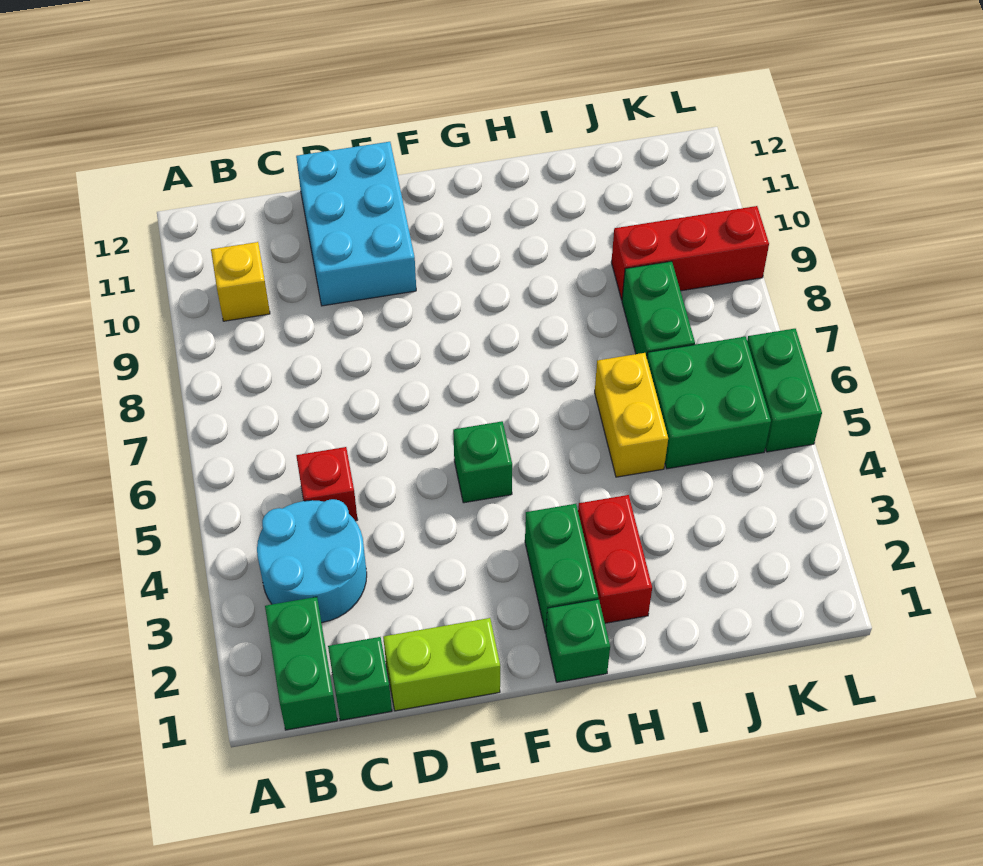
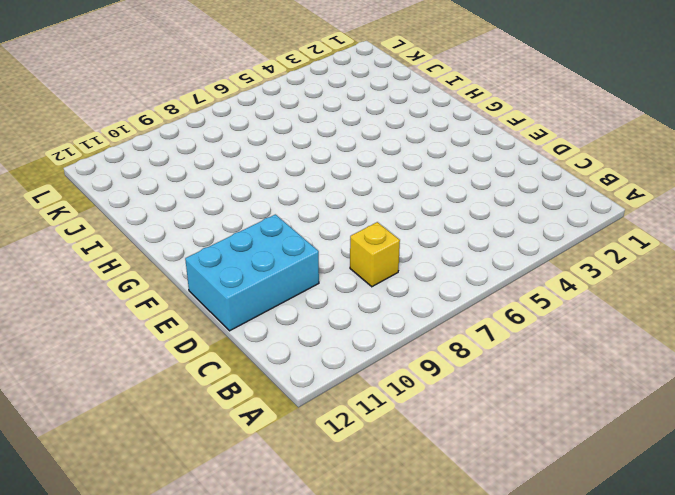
yellow brick C8 level 1 -> yellow brick B10 level 1
none -> green brick B1:B2 level 1
none -> cyan round brick B3:C4 level 1
none -> green brick C1 level 1

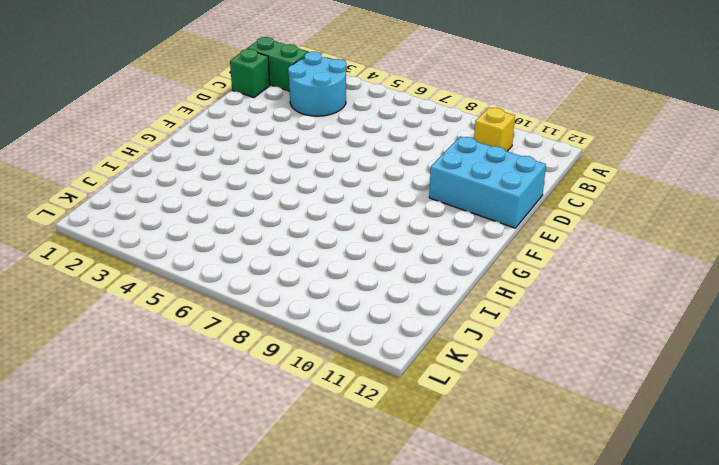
none -> red brick C5 level 1
none -> lime brick D1:E1 level 1
none -> green brick F5 level 1

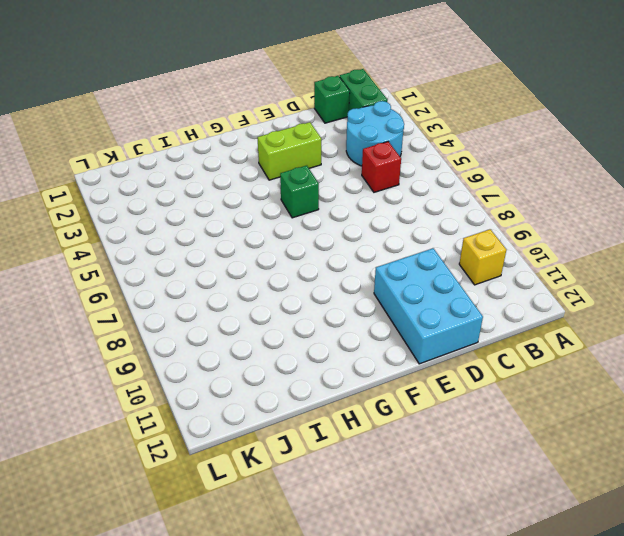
lime brick E3:F3 level 1 -> lime brick D1:E1 level 1
none -> green brick G1 level 1
none -> green brick G2:G3 level 1
none -> red brick H2:H3 level 1

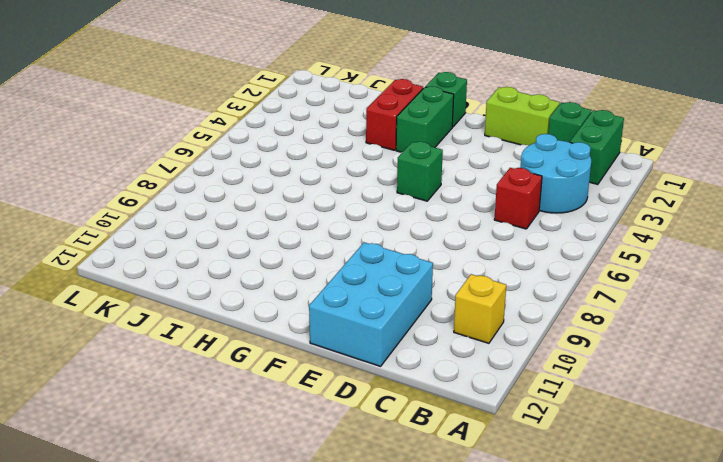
none -> yellow brick I5:I6 level 1
none -> green brick J5:K6 level 1
none -> green brick J7:J8 level 1

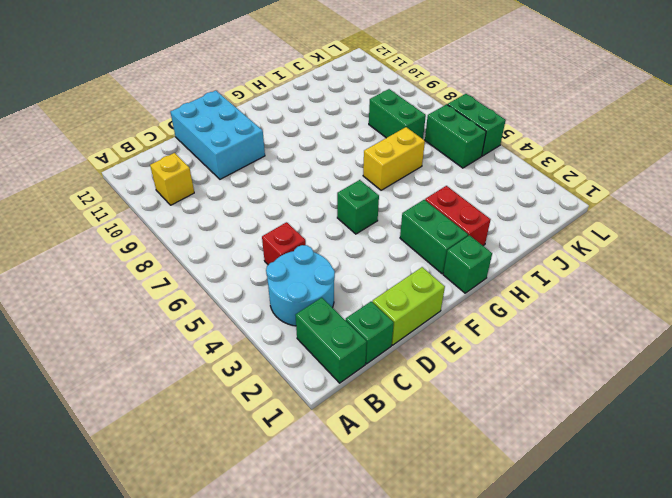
yellow brick H6:I6 level 1 -> yellow brick I5:I6 level 1
green brick K5:K6 level 1 -> green brick J5:K6 level 1
none -> red brick J9:L9 level 1

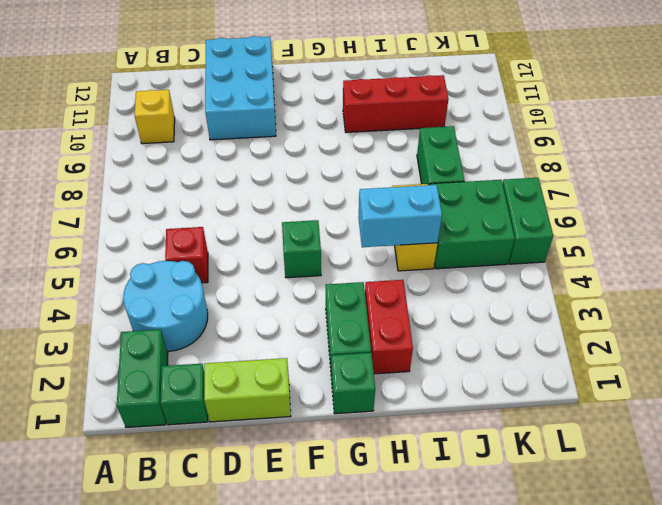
cyan brick H5:I5 level 2 -> none
red brick H10:J10 level 1 -> red brick J9:L9 level 1

